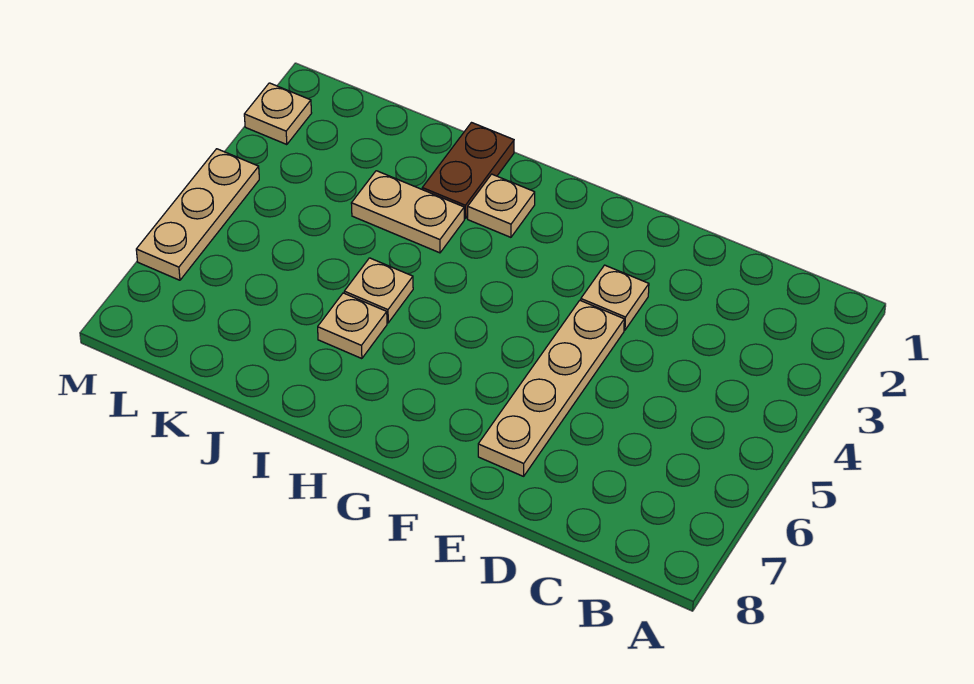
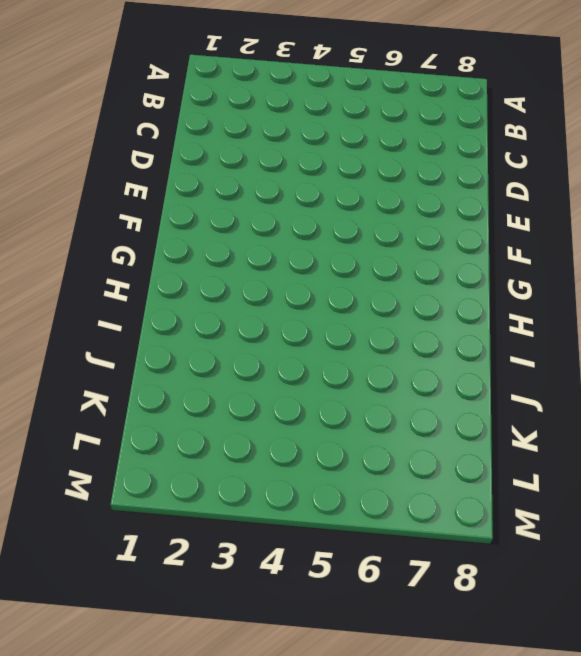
none -> tan plate E3 level 1
none -> tan plate E4:E7 level 1

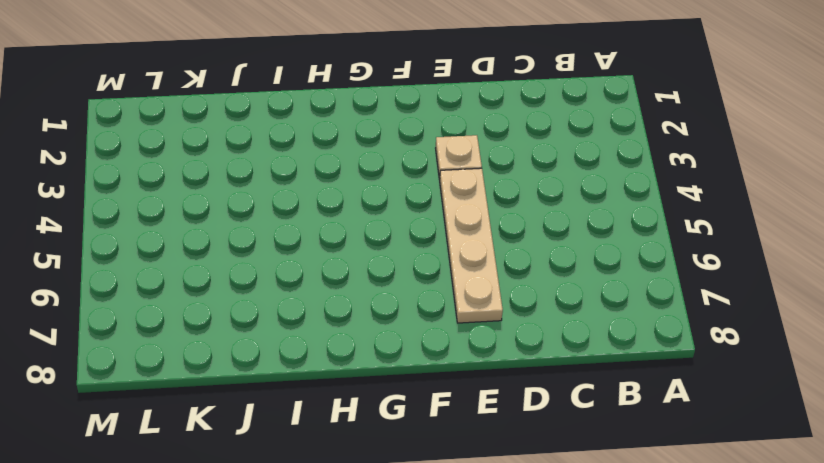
none -> tan plate H2 level 1
none -> brown plate I1:I2 level 1

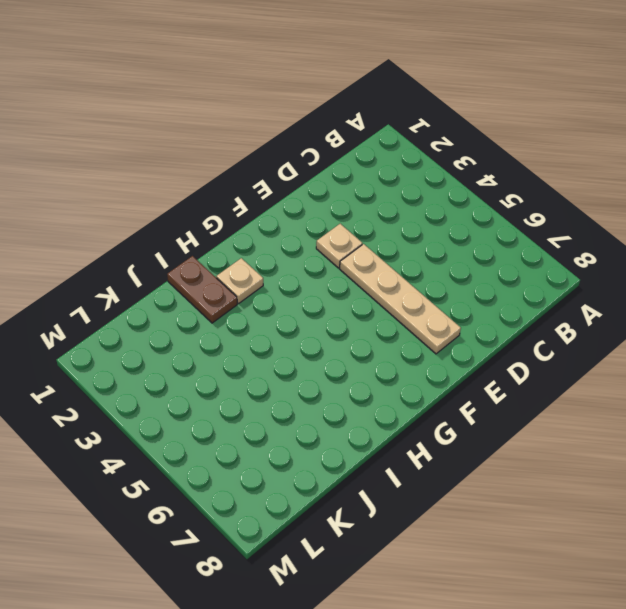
none -> tan plate I3:J3 level 1
none -> tan plate I5 level 1

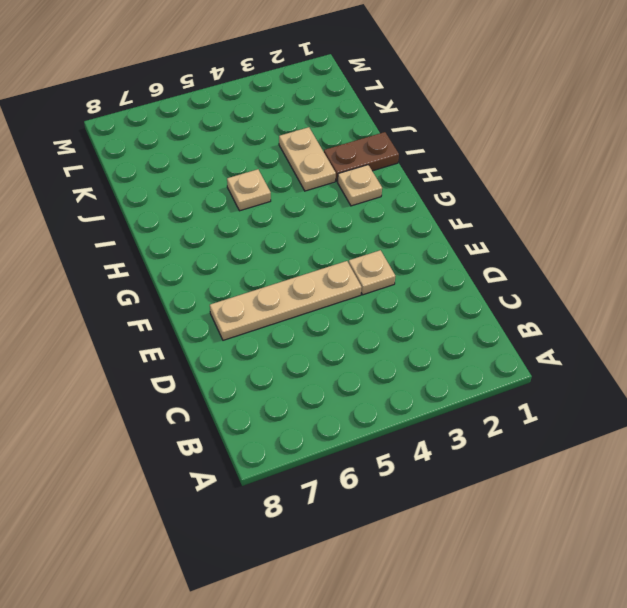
none -> tan plate I6 level 1
none -> tan plate M2 level 1

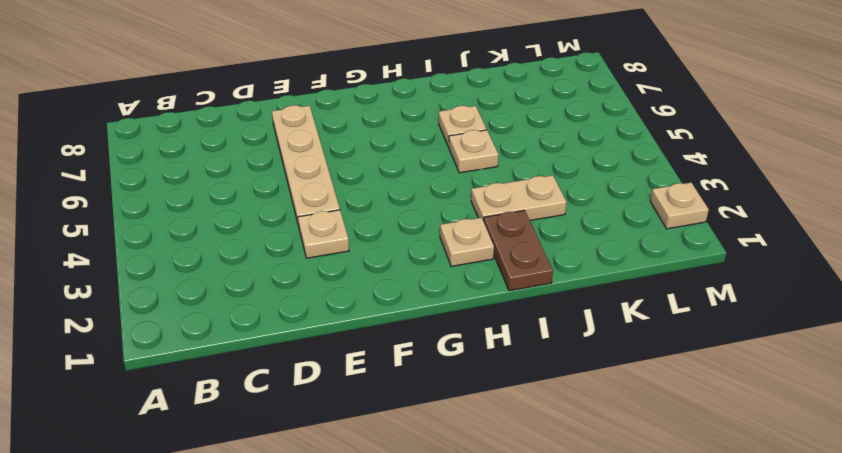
none -> tan plate M4:M6 level 1

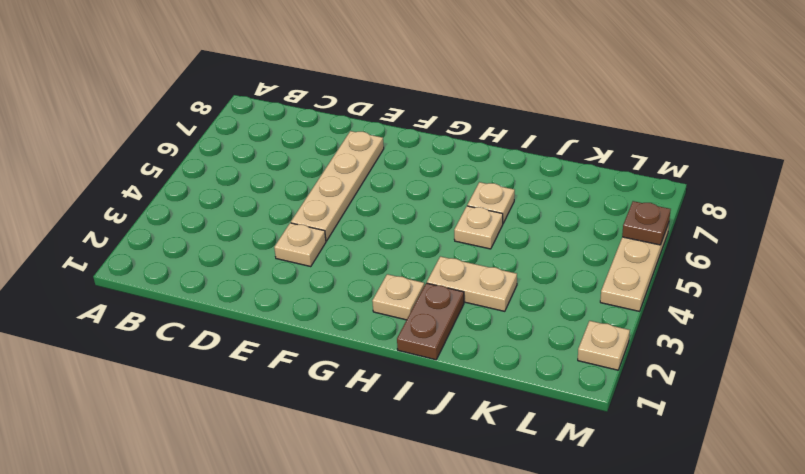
brown plate M6 level 2 -> none

